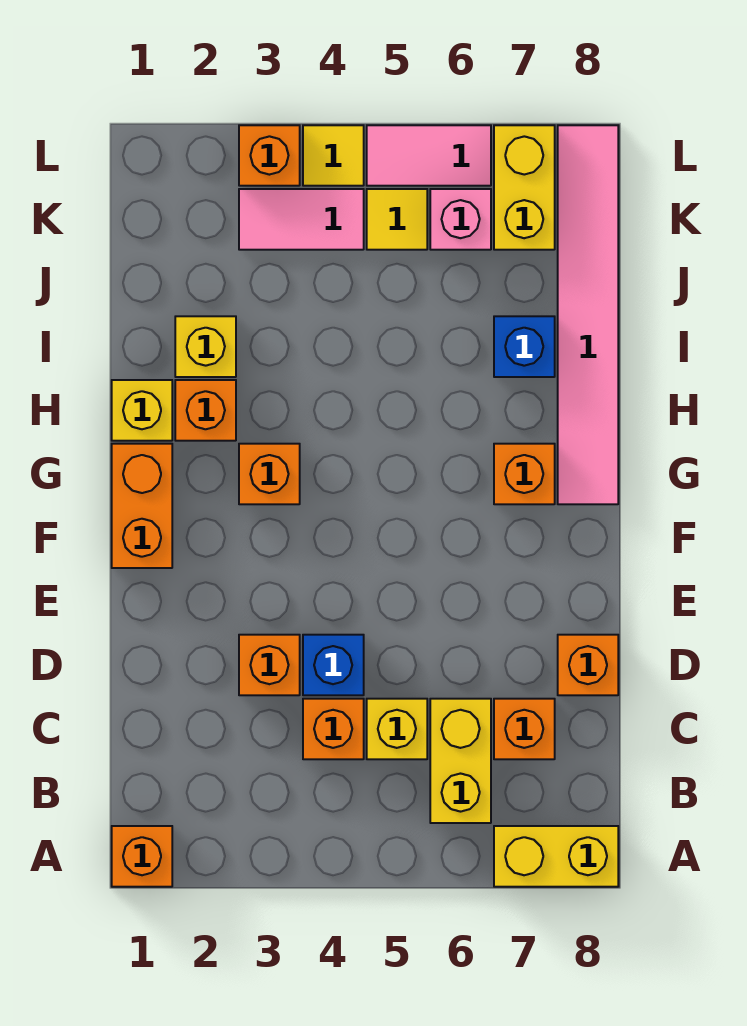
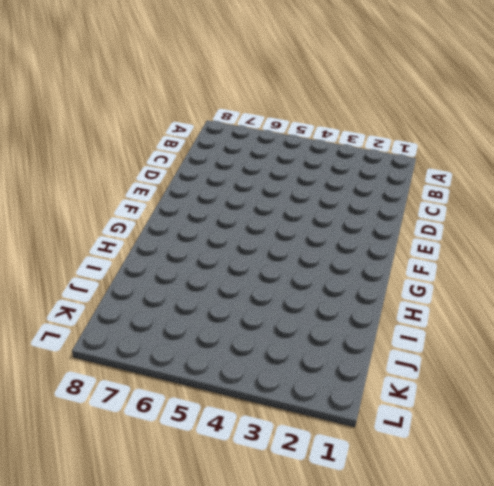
none -> orange brick A1 level 1
none -> yellow brick A7:A8 level 1
none -> yellow brick B6:C6 level 1

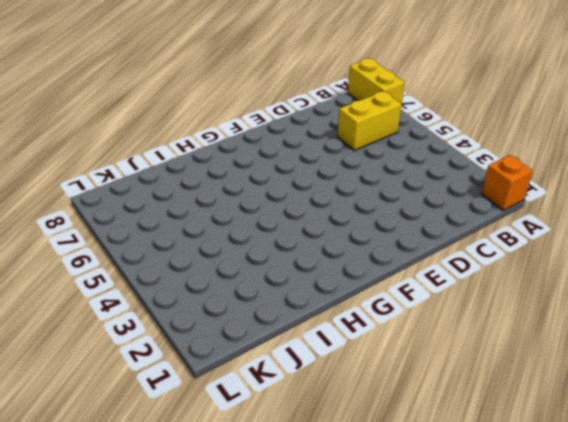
none -> orange brick C4 level 1
none -> yellow brick C5 level 1
none -> orange brick C7 level 1

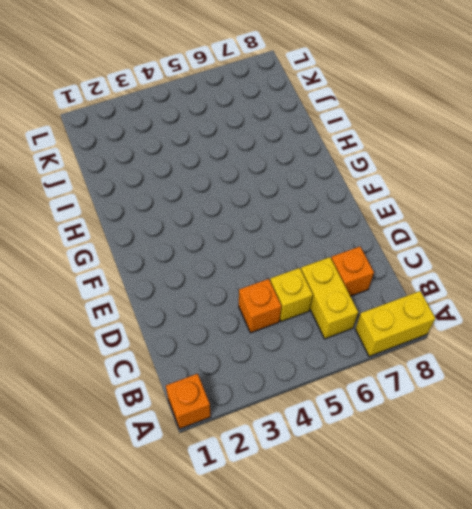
none -> orange brick D3 level 1
none -> blue brick D4 level 1
none -> orange brick D8 level 1

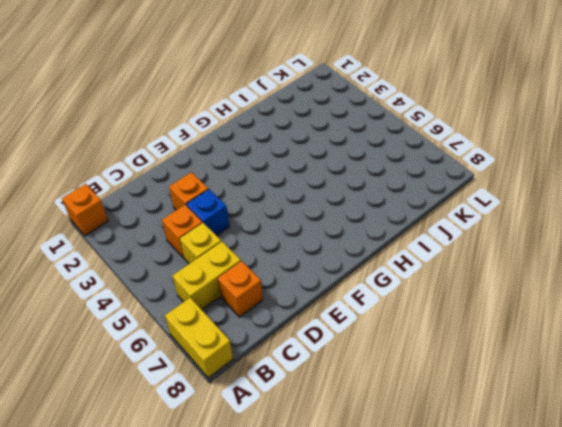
none -> orange brick D8 level 1
none -> orange brick F1:G1 level 1
none -> orange brick G3 level 1

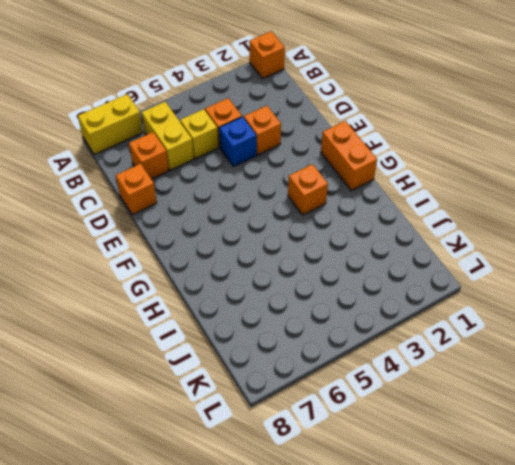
none -> orange brick G7 level 1
none -> pink tile G8:L8 level 1
none -> yellow brick H1 level 1

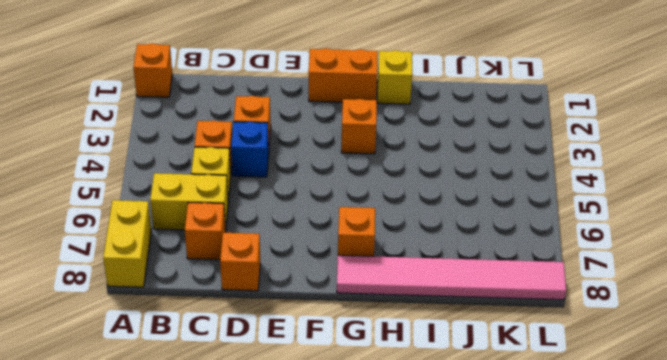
none -> orange brick H2 level 1
none -> yellow brick I2 level 1
none -> blue brick I7 level 1

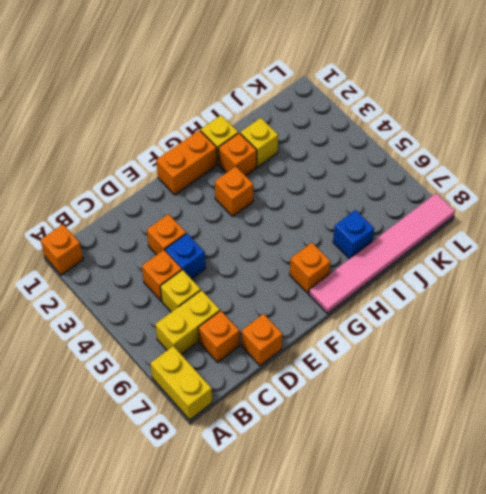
none -> pink tile K3:K4 level 1
none -> yellow tile K5 level 1
none -> pink brick K6 level 1

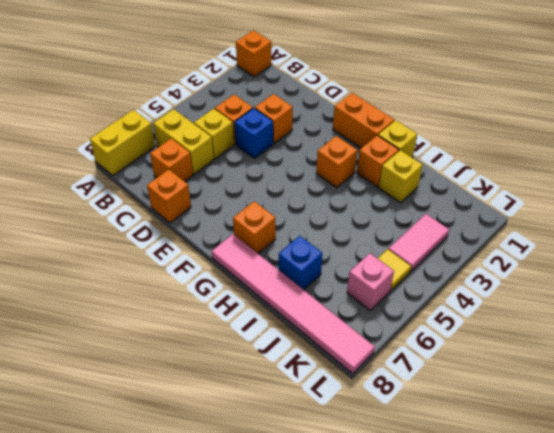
none -> yellow brick K7:L7 level 1
none -> orange brick L3 level 1
none -> yellow tile L4 level 1

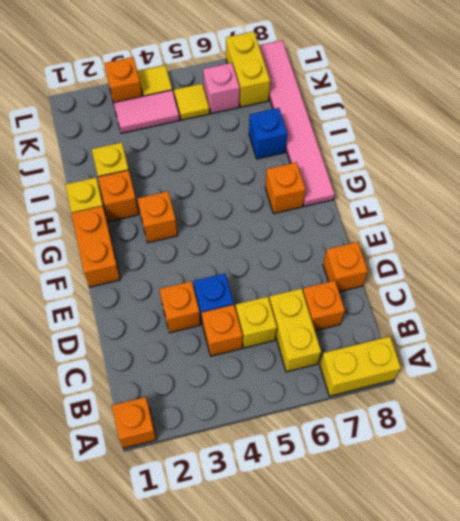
none -> pink tile L5:L6 level 1

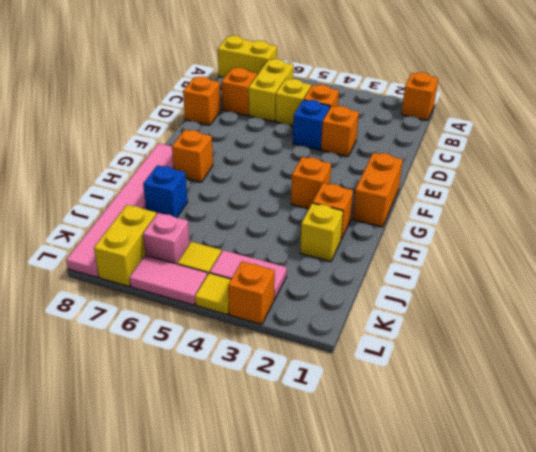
none -> yellow brick H1 level 1

